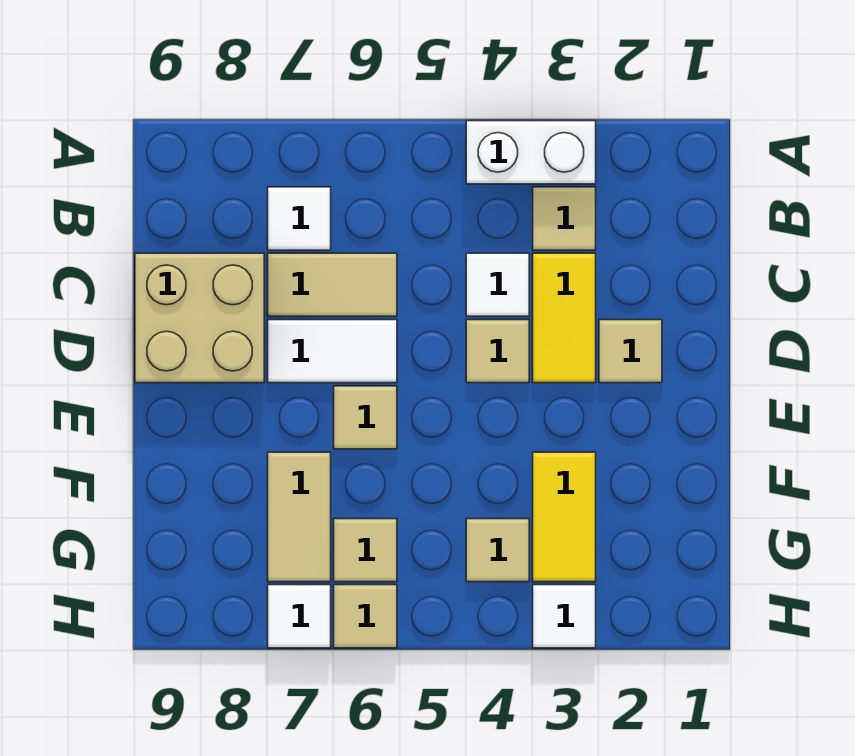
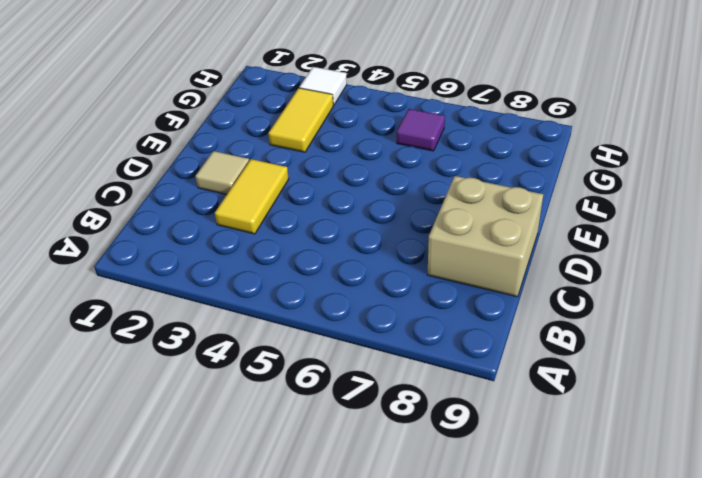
purple tile G6 level 1 -> tan tile G6 level 1
none -> white brick A3:A4 level 1
none -> tan tile B3 level 1
none -> white tile B7 level 1

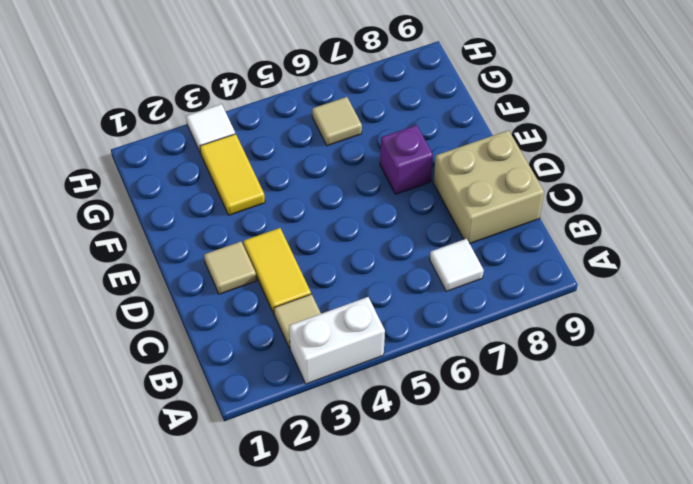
purple brick E7 level 1 -> none
none -> white tile C4 level 1
none -> tan tile C6:C7 level 1
none -> tan tile D4 level 1

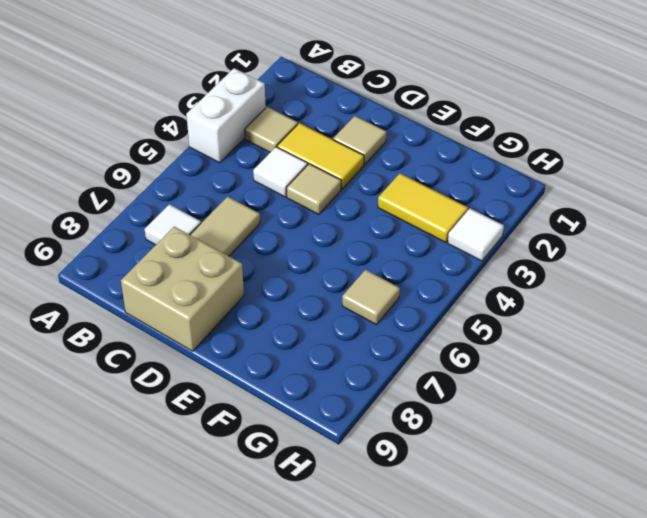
none -> white tile D6:D7 level 1
none -> tan tile E6 level 1
none -> tan tile F7:G7 level 1

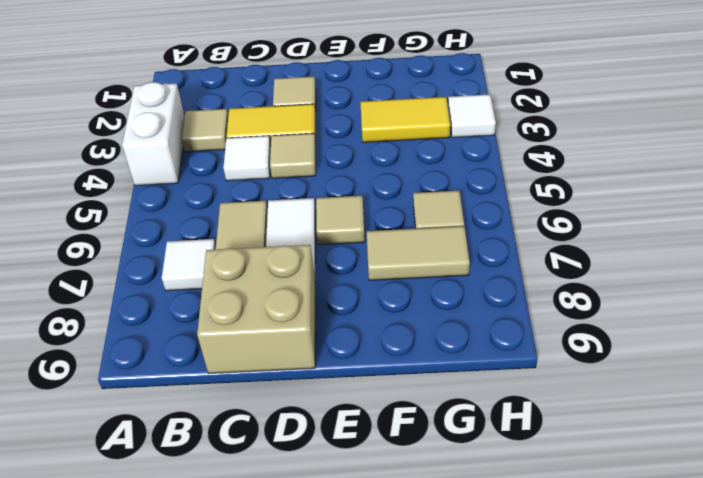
none -> tan tile G4 level 1
none -> tan tile H6 level 1
none -> white tile H7 level 1

